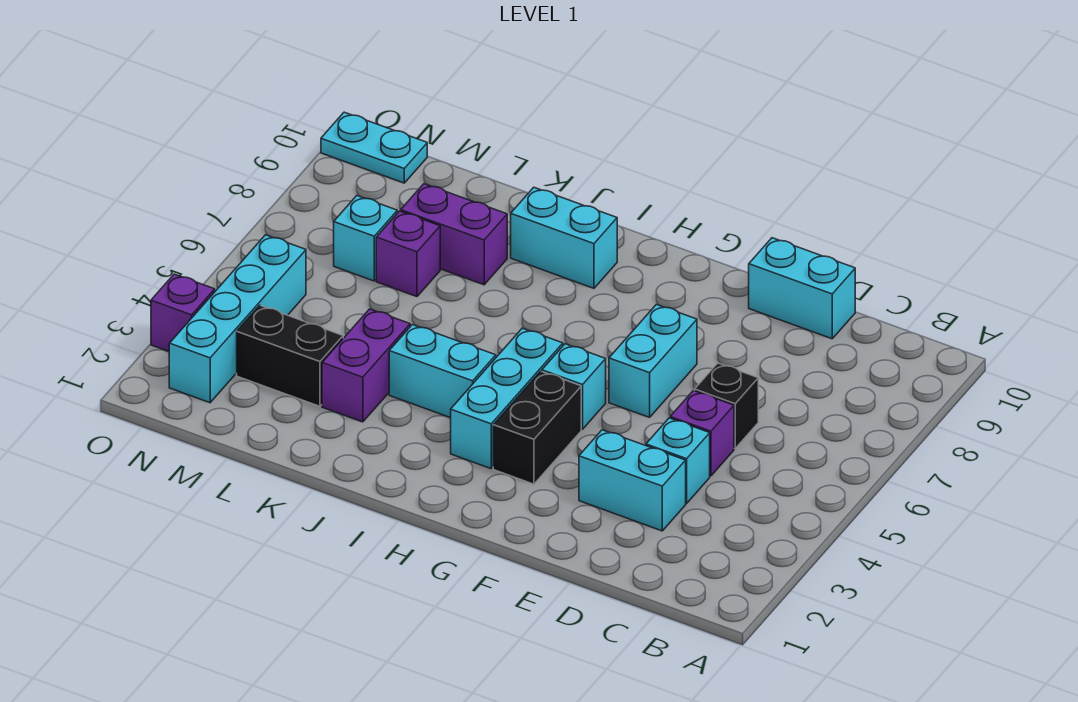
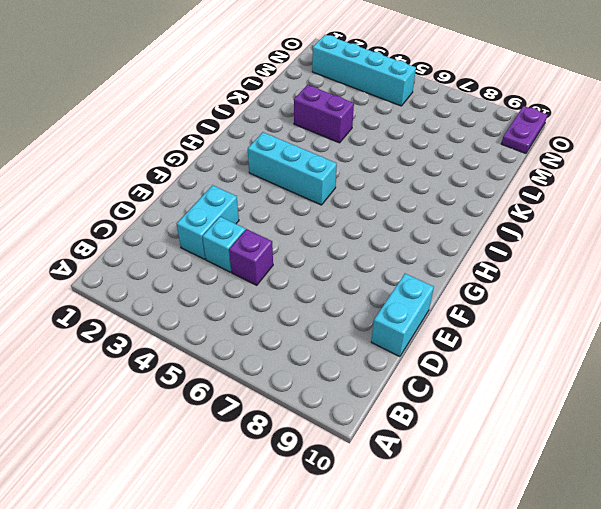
purple plate N10:O10 level 1 -> cyan plate N10:O10 level 1
none -> black brick D6 level 1
none -> cyan brick F6:F7 level 1
none -> black brick G3:G4 level 1

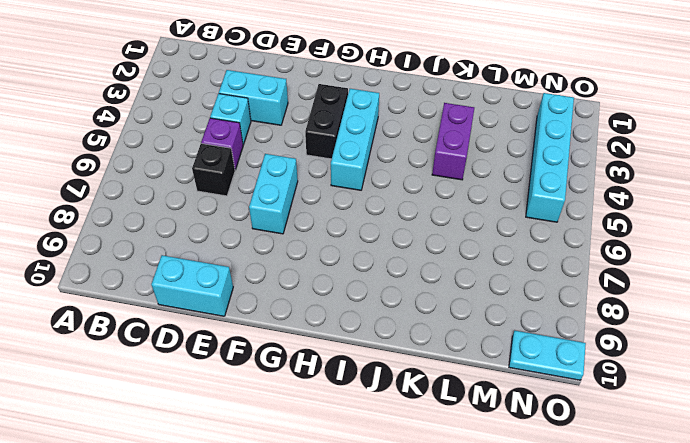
none -> cyan brick G5 level 1
none -> cyan brick I4:J4 level 1
none -> cyan brick I9:J9 level 1

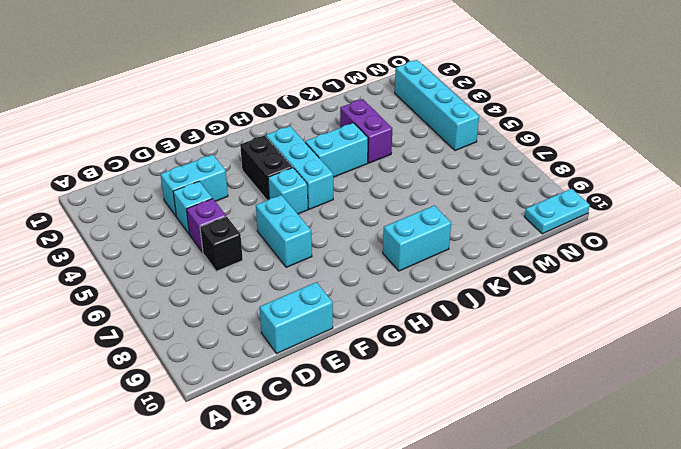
none -> purple brick K8:L8 level 1
none -> black brick L3:M3 level 1
none -> purple brick L7 level 1

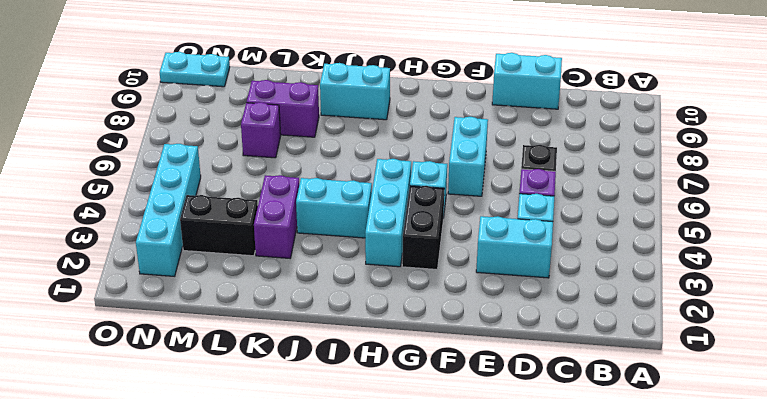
none -> cyan brick M7 level 1
none -> purple brick O3 level 1

